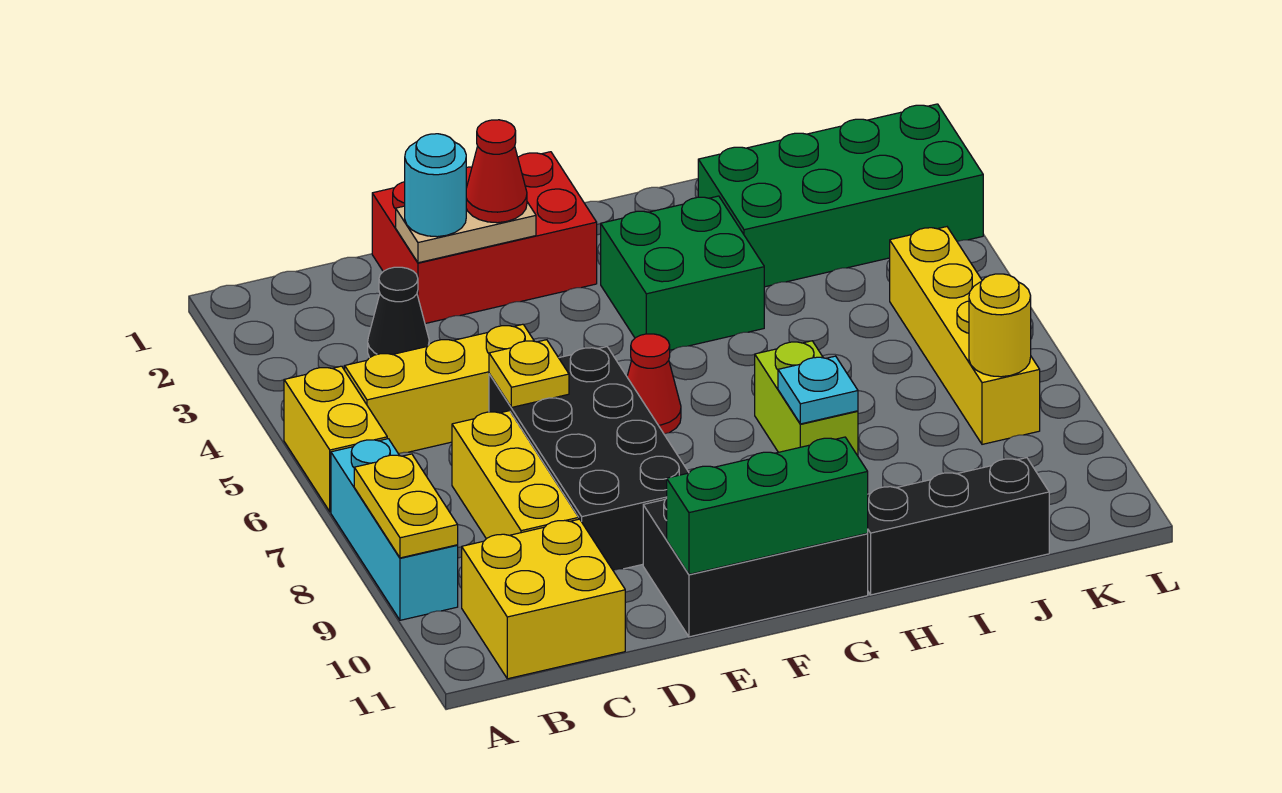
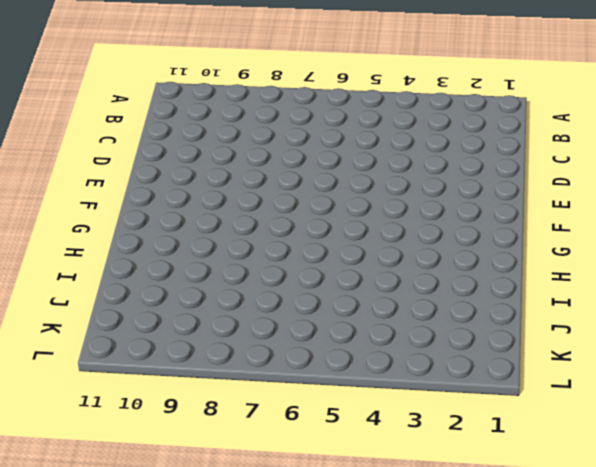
none -> yellow brick A5:A6 level 1
none -> cyan brick A7:A9 level 1
none -> yellow brick B5:D5 level 1

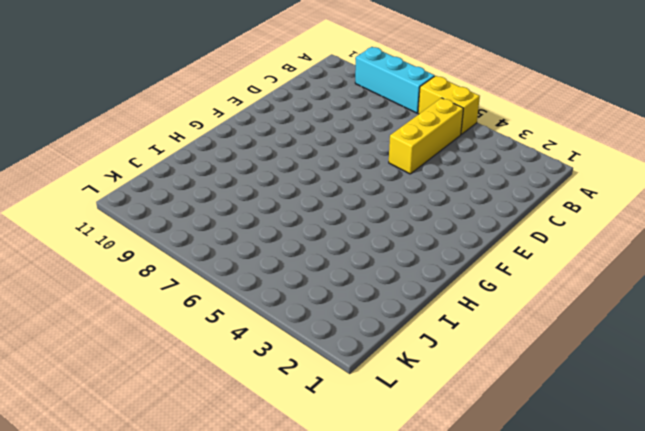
none -> yellow brick B10:C11 level 1
none -> black cone C3 level 1
none -> yellow brick C7:C9 level 1

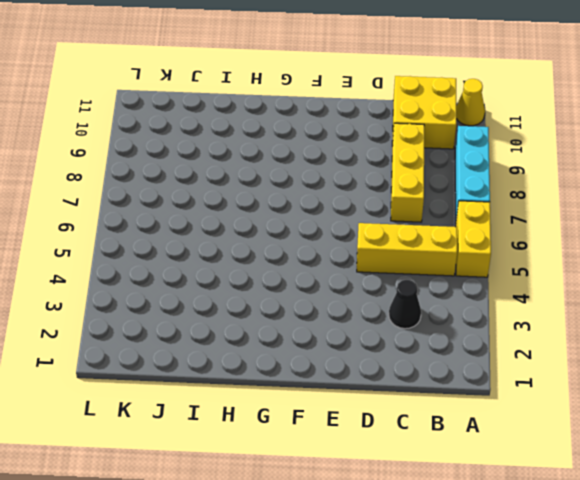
yellow cone A11 level 1 -> none
none -> red brick D1:F2 level 1
none -> black brick D6:E9 level 1
none -> black brick E10:G11 level 1

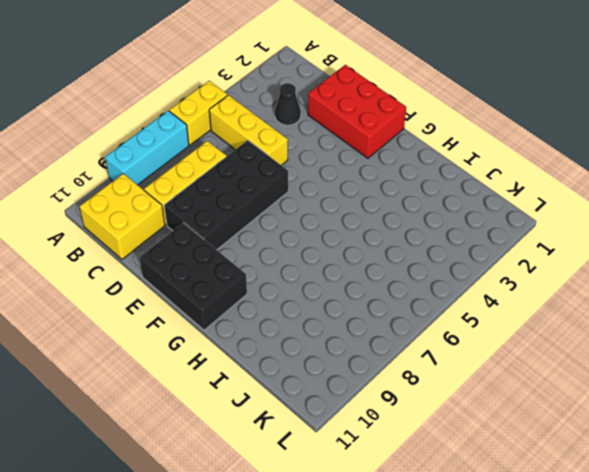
none -> red cone F6 level 1
none -> green brick G3:H4 level 1
none -> lime brick H7:H8 level 1

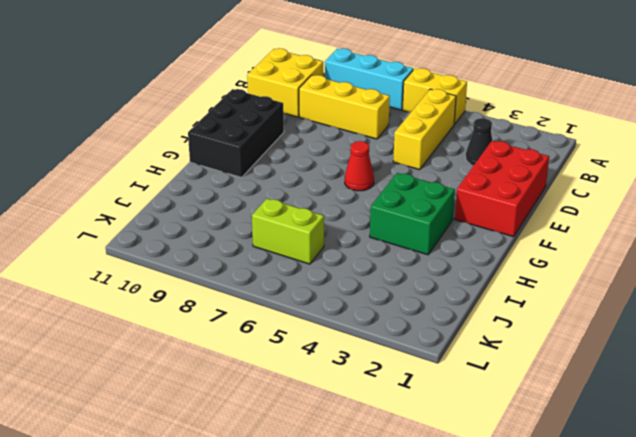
lime brick J6:J7 level 1 -> lime brick H7:H8 level 1
none -> black brick D6:E9 level 1
none -> black brick H11:J11 level 1
none -> green brick I2:L3 level 1

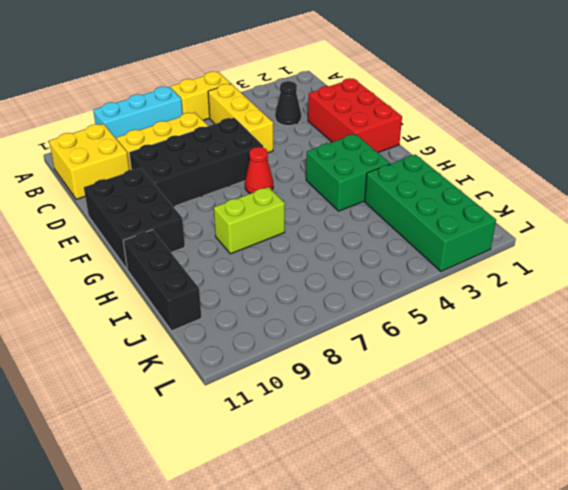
none -> yellow brick K5:K8 level 1
none -> yellow plate A8:A9 level 2
none -> tan plate D2:E2 level 2

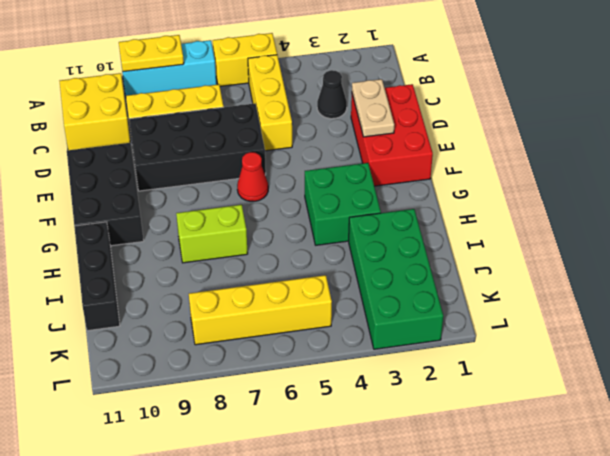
none -> yellow plate D6 level 2
none -> green brick E11:G11 level 2
none -> cyan plate H8 level 2

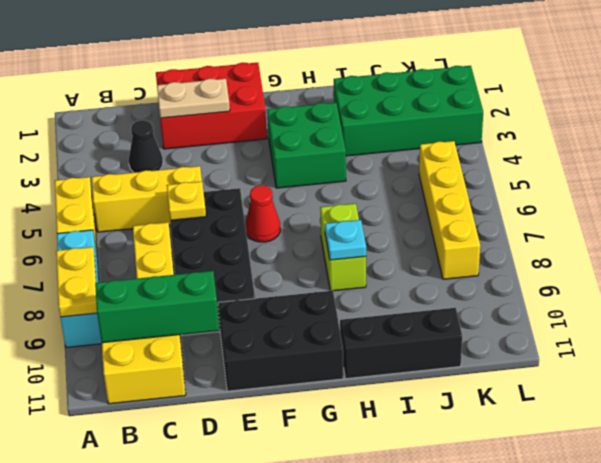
green brick B10:D10 level 2 -> green brick E11:G11 level 2
none -> yellow round brick K8 level 2
none -> cyan round brick D2 level 3
none -> red cone E2 level 3

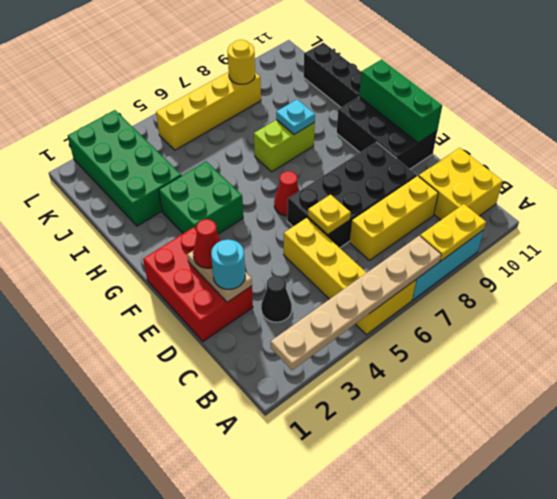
tan plate A2:A7 level 2 -> none

